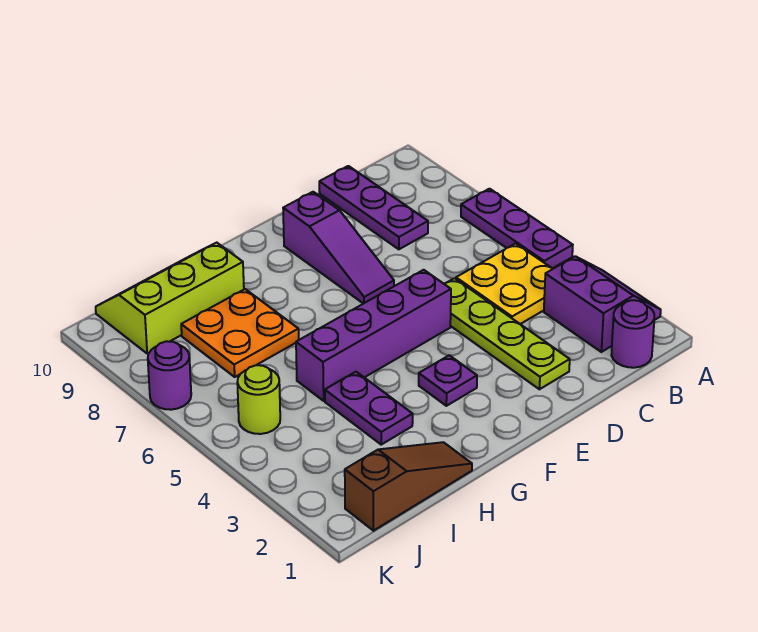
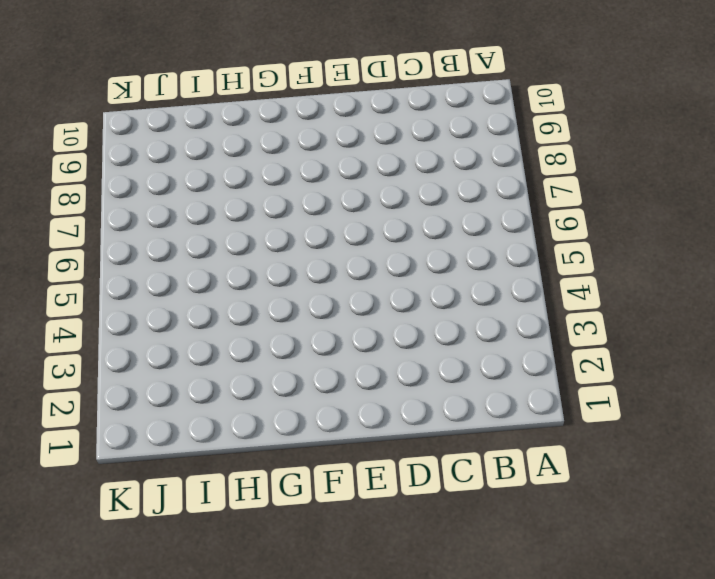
none -> purple slope A2:B3 level 1 top B
none -> purple plate A5:A7 level 1
none -> purple round brick B1 level 1

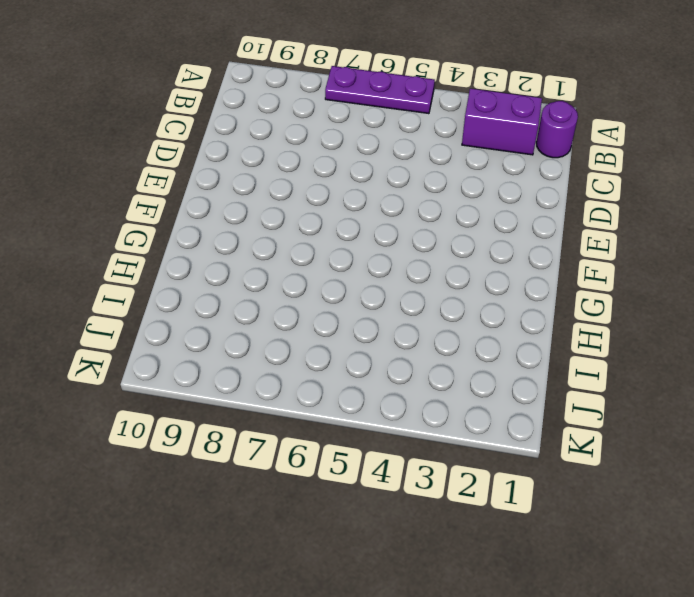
none -> yellow plate B4:C5 level 1
none -> purple plate C8:C10 level 1
none -> lime plate D2:D5 level 1

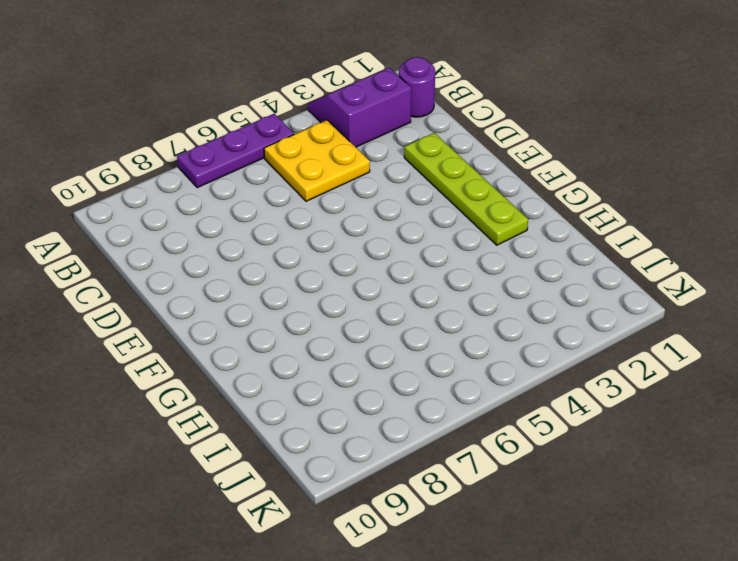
lime plate D2:G2 level 1 -> lime plate D2:D5 level 1
none -> purple plate C8:C10 level 1
none -> purple brick E5:H5 level 1
none -> purple slope E7:E9 level 1 top 9

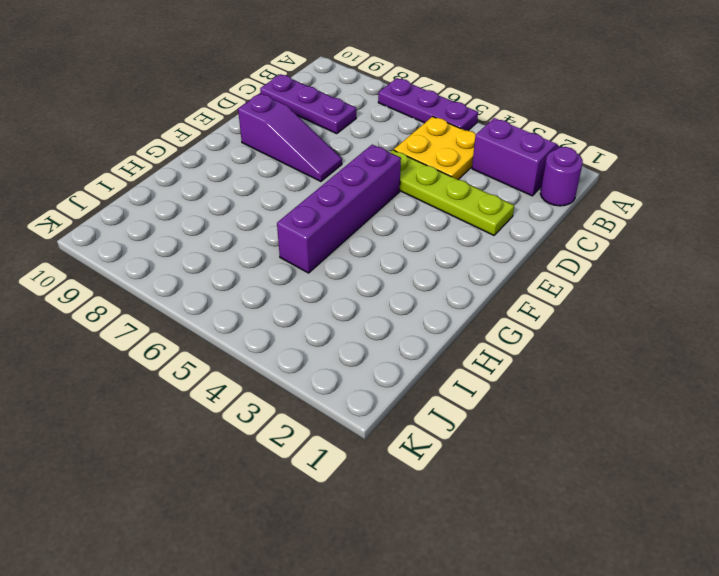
none -> purple plate F3 level 1
none -> brown slope H1:J1 level 1 top J
none -> purple plate H3:H4 level 1

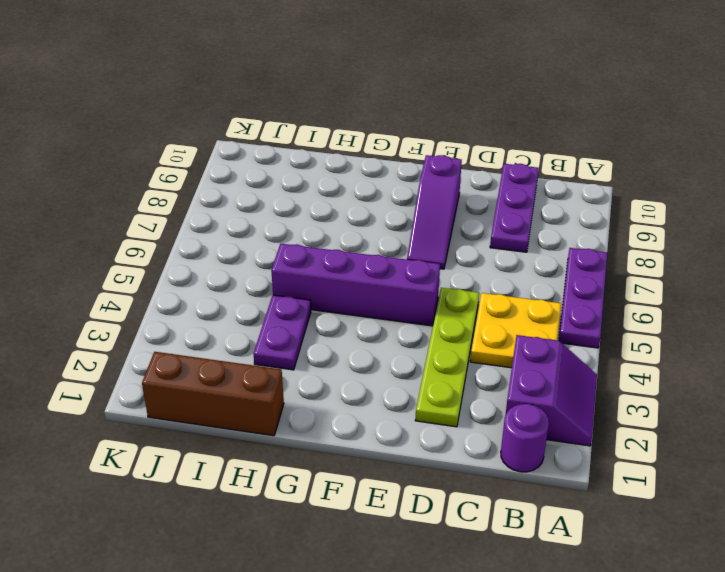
brown brick H1:J1 level 1 -> brown slope H1:J1 level 1 top J
none -> purple plate F3 level 1
none -> orange plate H7:I8 level 1
none -> lime slope H9:J10 level 1 top 9

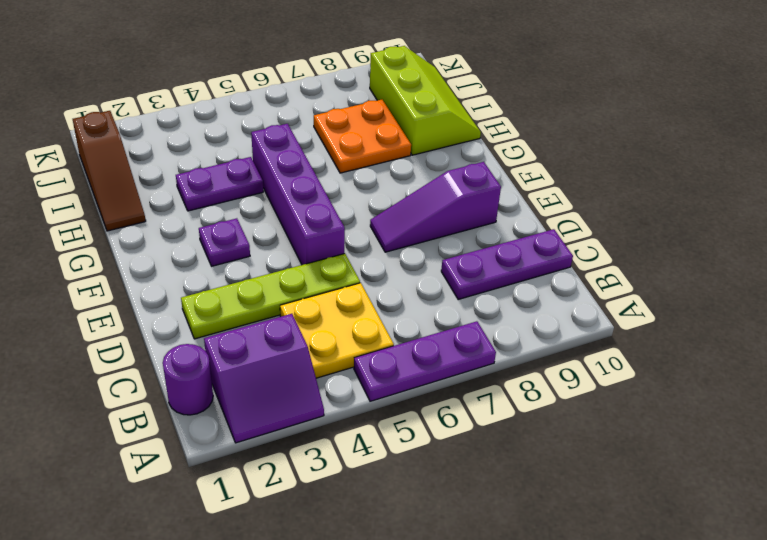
none -> lime round brick J5 level 1
none -> purple round brick K7 level 1

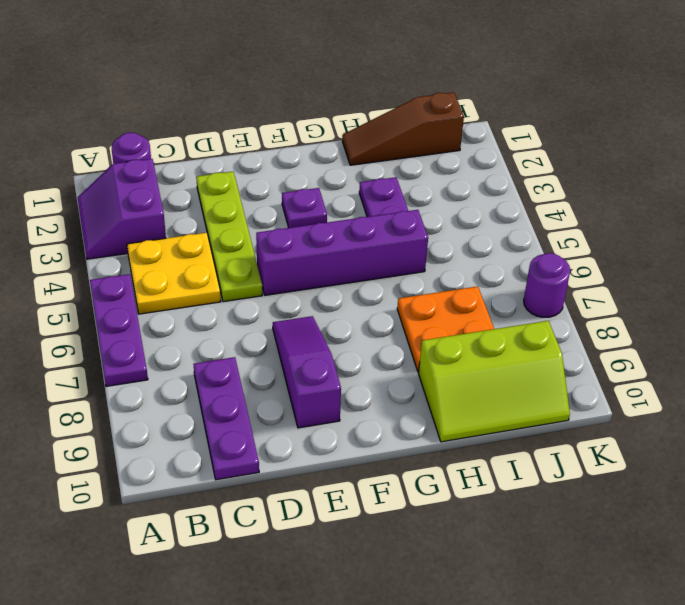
none -> lime round brick J5 level 1

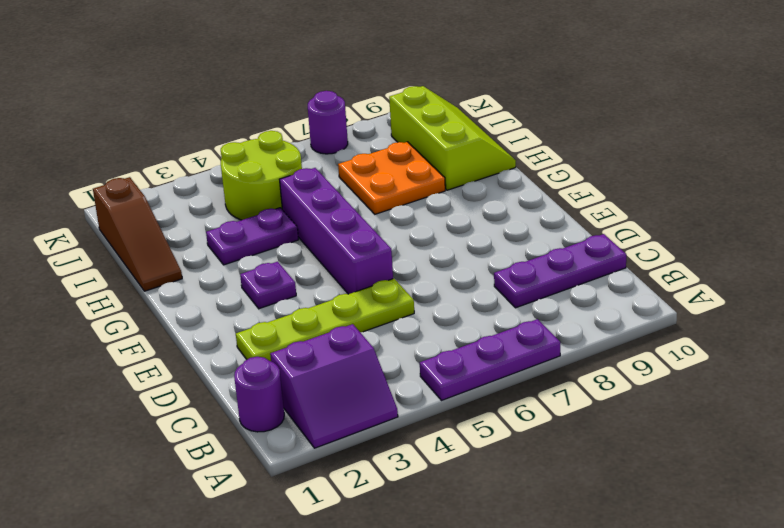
lime round brick I4:J5 level 1 -> lime round brick J5 level 1
none -> yellow plate B4:C5 level 1
none -> purple slope E7:E9 level 1 top 9

